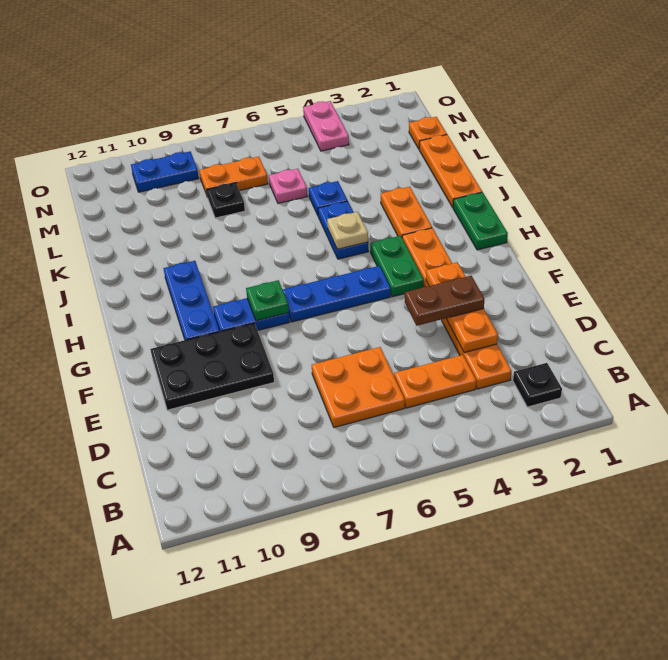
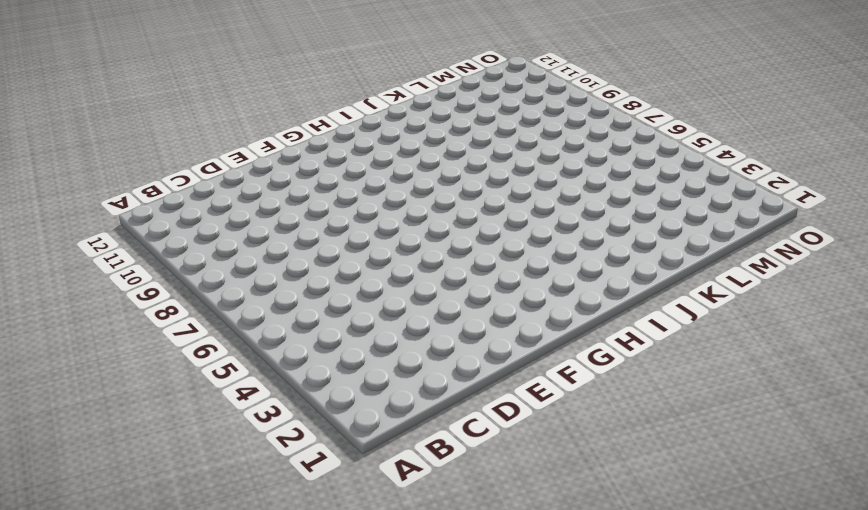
none -> black plate B2 level 1
none -> orange plate C3:H3 level 1
none -> orange plate C4:C5 level 1

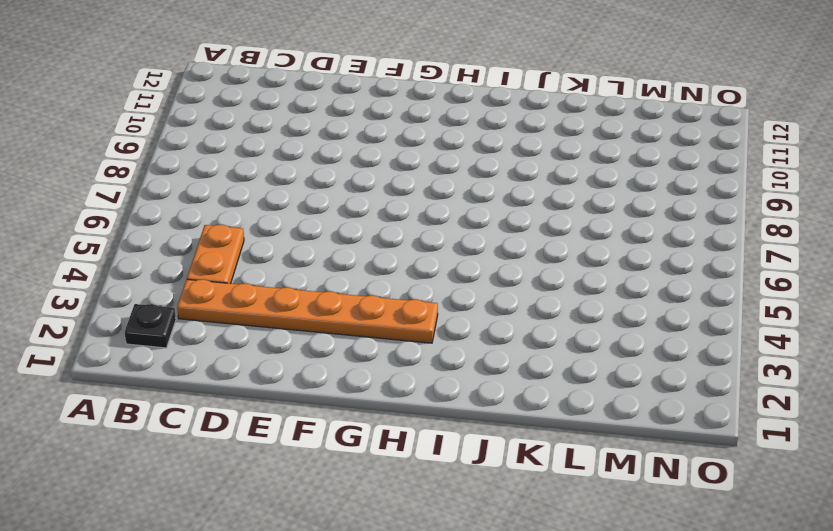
none -> orange plate C6:D7 level 1
none -> black plate E9:F11 level 1
none -> green plate G4:H4 level 1

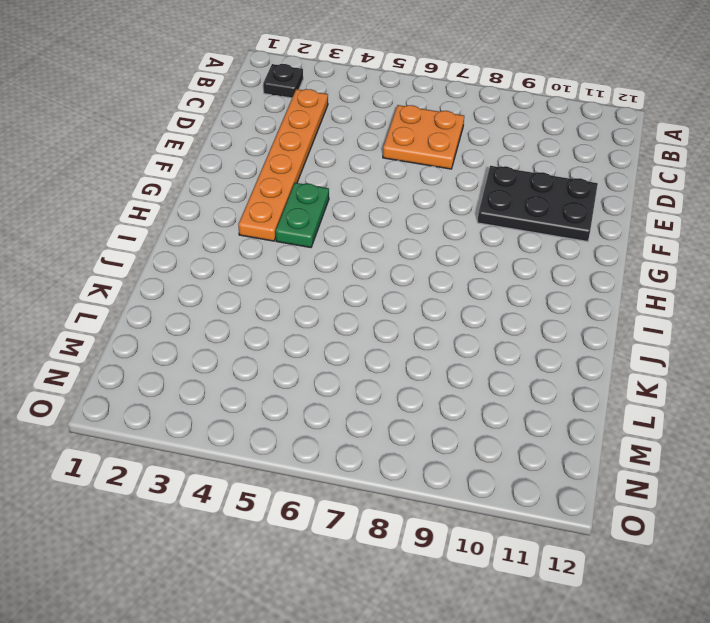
none -> orange plate C4:C5 level 1
none -> blue plate G5:G7 level 1
none -> blue plate G8:G9 level 1

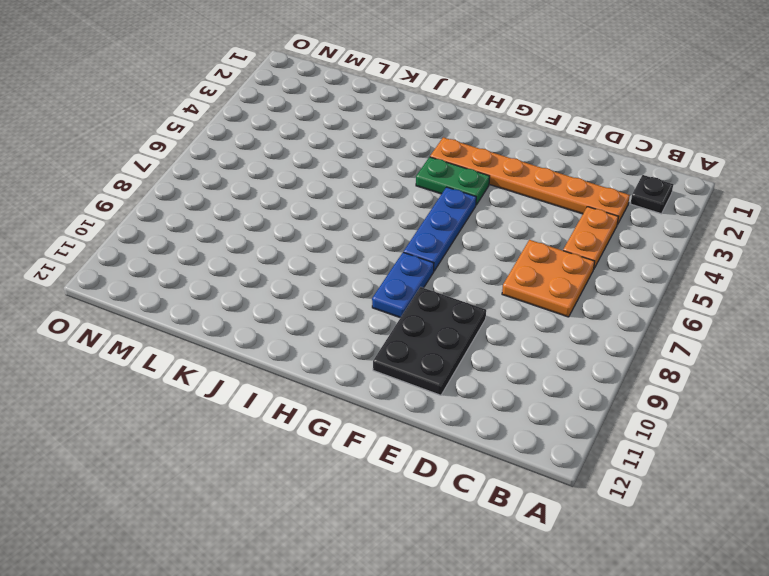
none -> blue plate G10:I10 level 1
none -> green plate H1:I1 level 1
none -> orange plate I3:J3 level 1

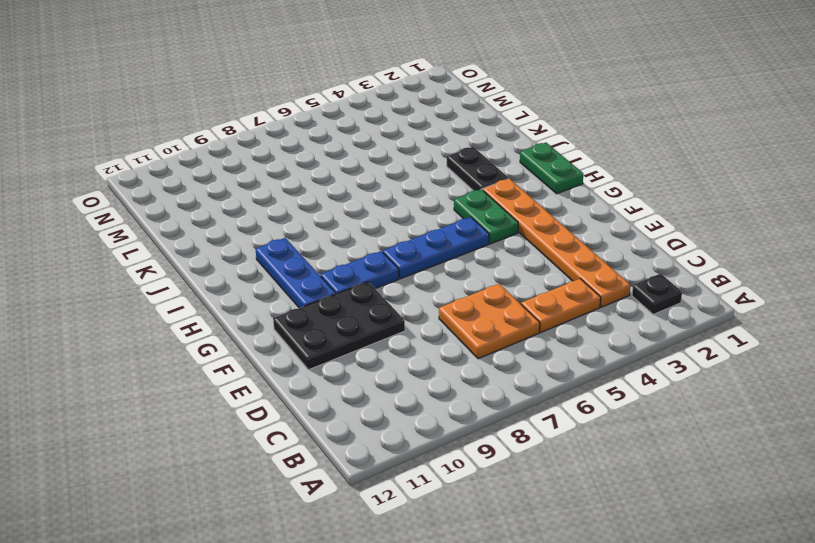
black plate I3:J3 level 1 -> orange plate I3:J3 level 1
none -> blue plate I5:J5 level 1
none -> orange plate J1:L1 level 1
none -> blue plate K5 level 1

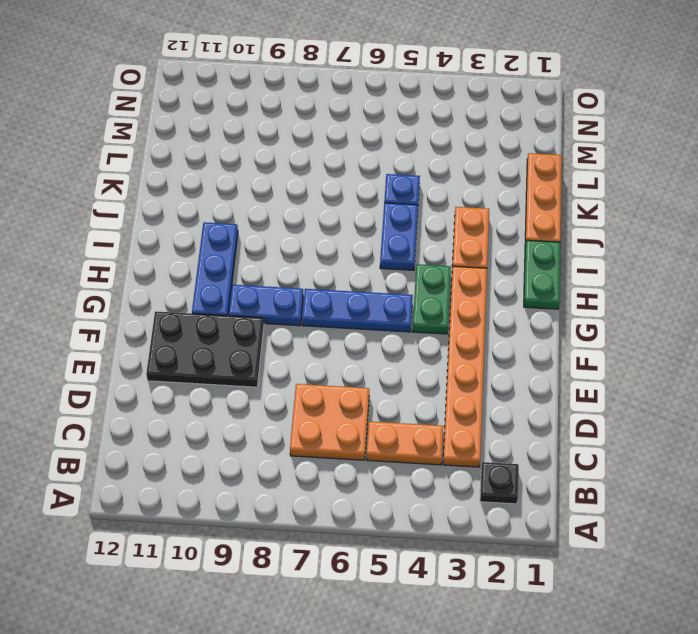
none -> pink plate L6 level 1
none -> black plate L8 level 1
none -> orange plate M1 level 1

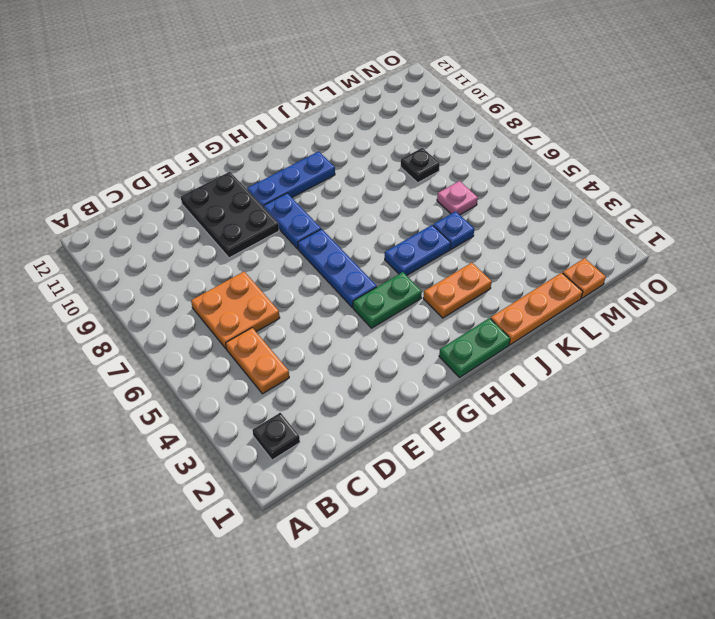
none -> orange plate C3:H3 level 1
none -> orange plate M7:M8 level 1
none -> pink plate N4:O4 level 1

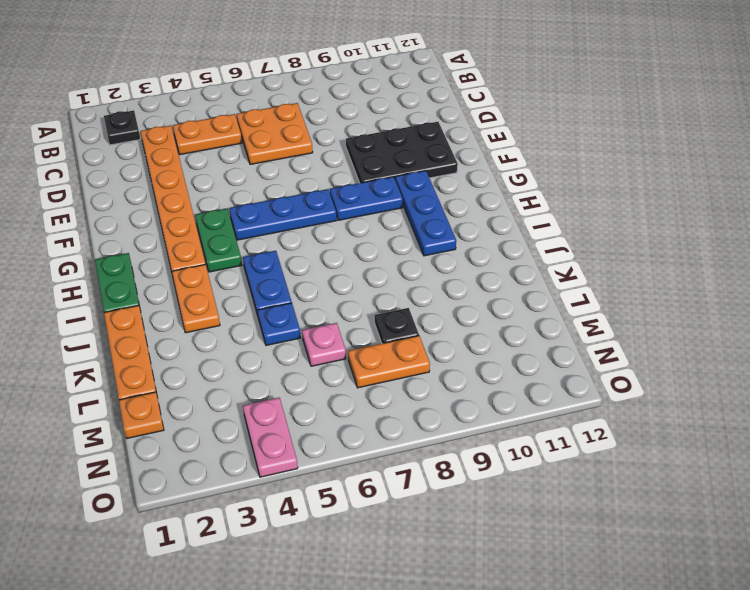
none -> blue plate N9:N10 level 1
none -> orange plate D3:F3 level 2
none -> green plate G8 level 2

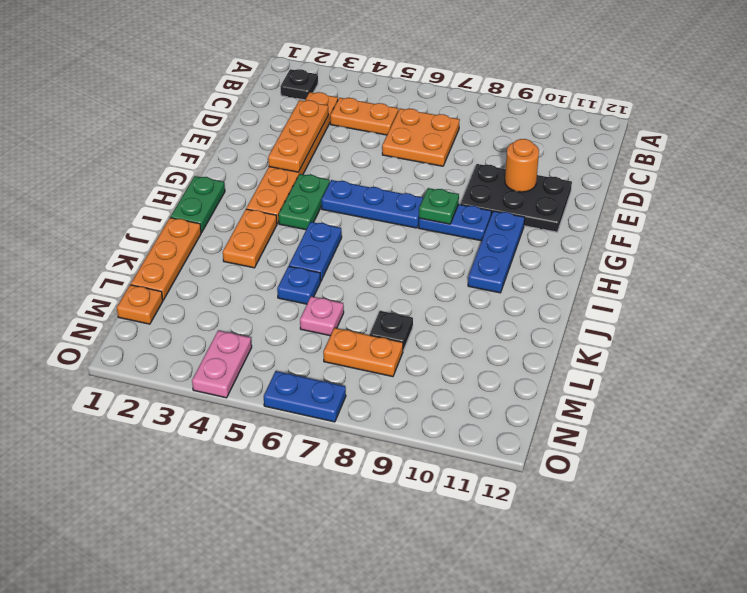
orange round brick E10 level 2 -> none
blue plate O6:O7 level 1 -> blue plate N9:N10 level 1
none -> tan plate I5 level 2
none -> brown plate E3:E4 level 3

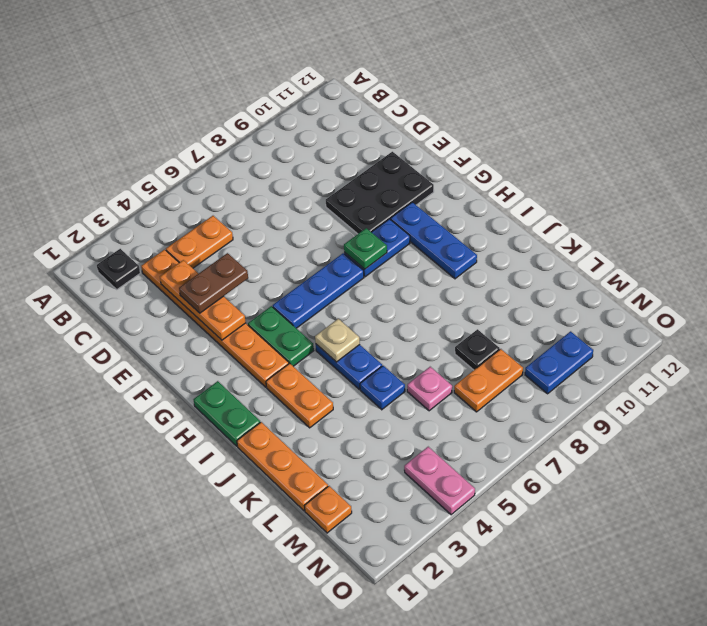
none -> orange plate C6:D7 level 1

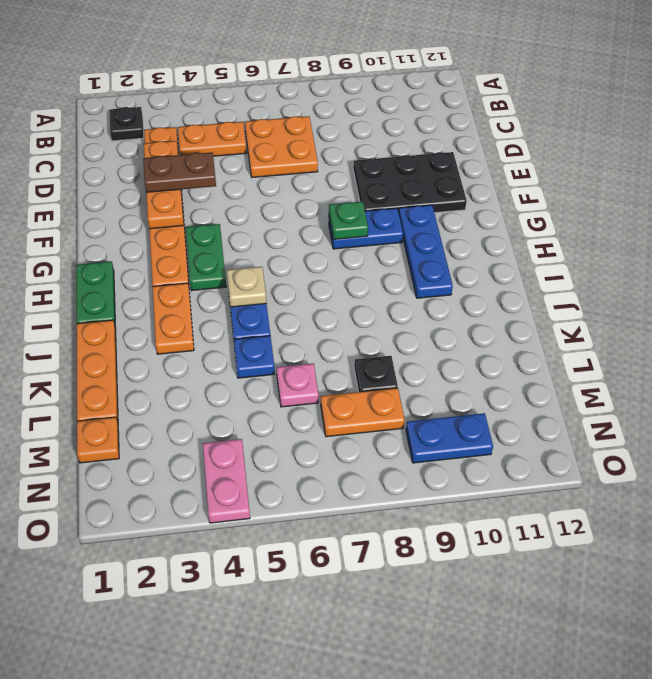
none -> blue plate G5:G7 level 1

